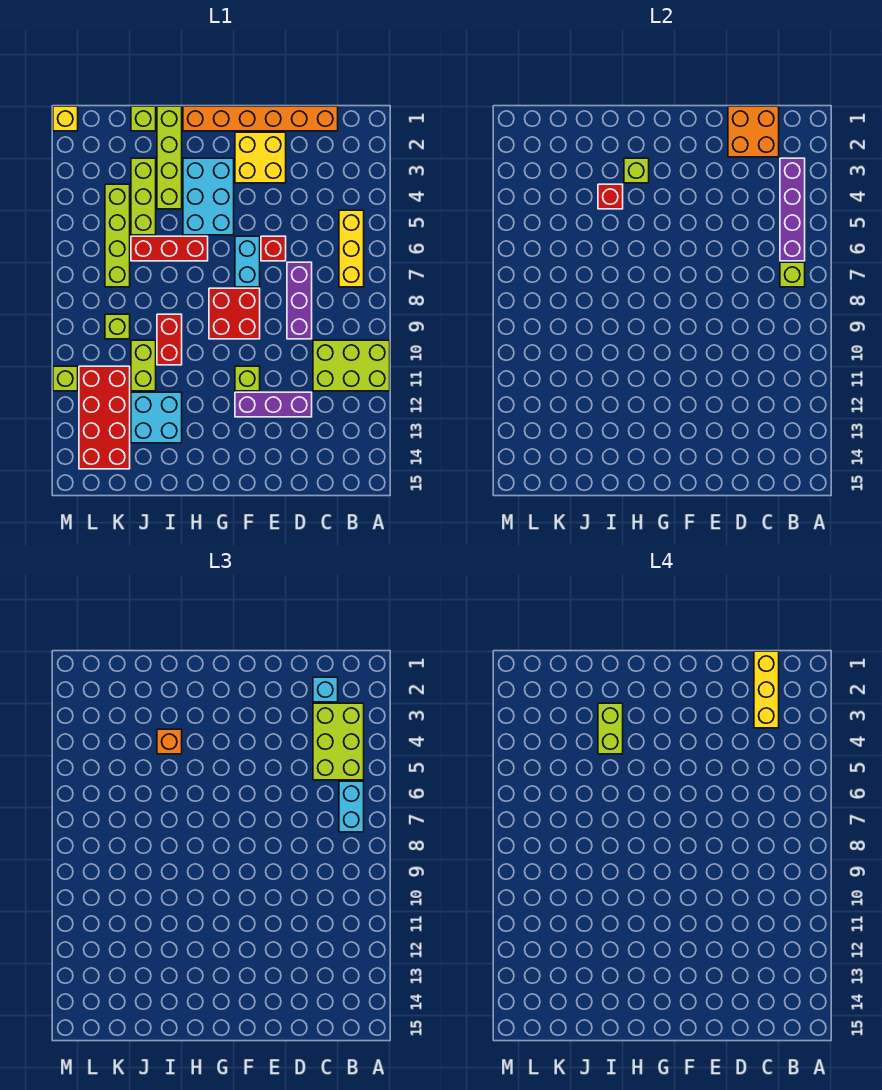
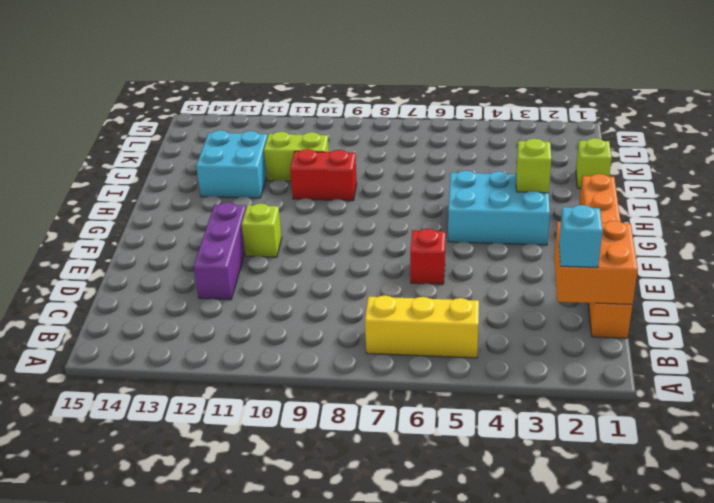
none -> lime brick A10:C11 level 1
none -> purple brick D7:D9 level 1
none -> yellow brick E2:F3 level 1
none -> cyan brick F6:F7 level 1

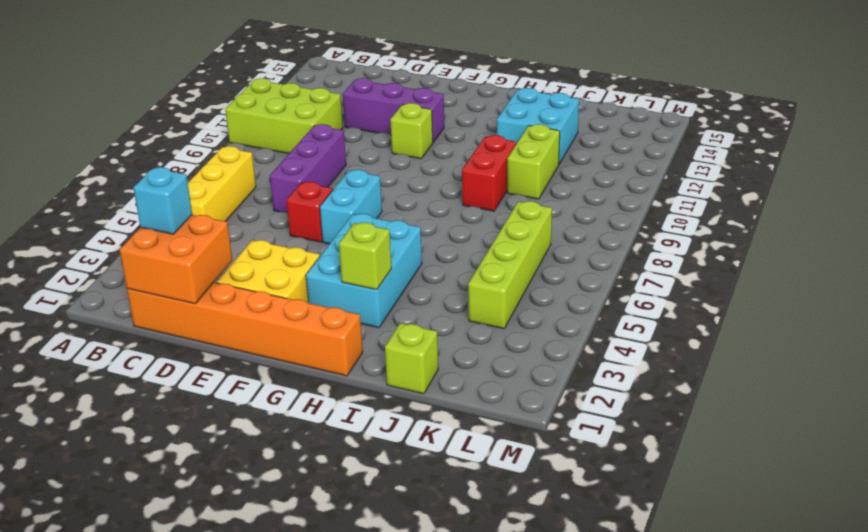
none -> red brick F8:G9 level 1
none -> red brick H6:J6 level 1
none -> lime brick I1:I4 level 1
none -> lime brick J3:J5 level 1

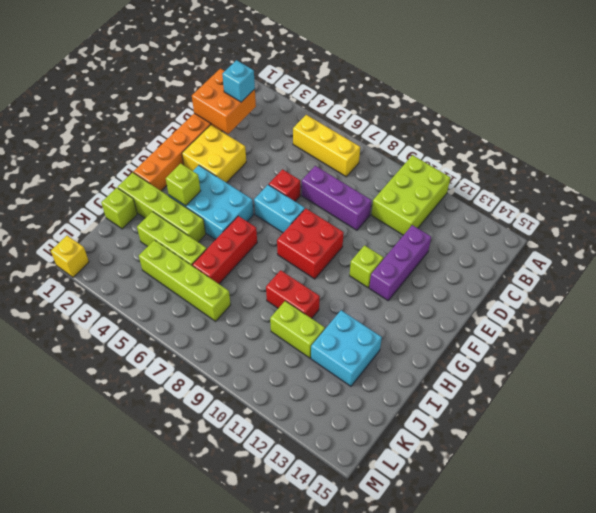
none -> lime brick K9 level 1
none -> red brick K11:L14 level 1
none -> lime brick M11 level 1
none -> purple brick B3:B6 level 2

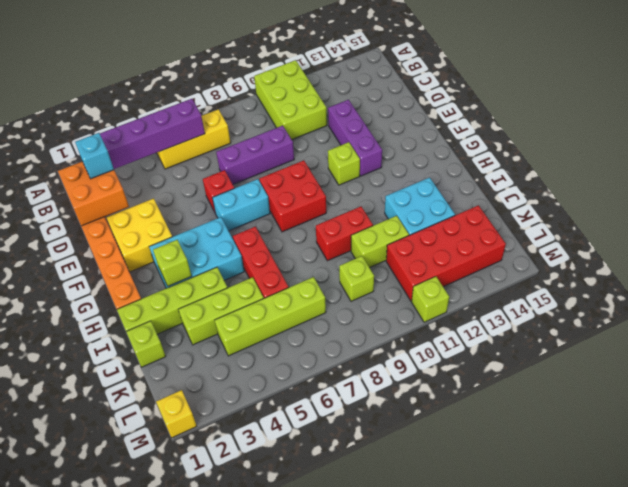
none -> lime brick B7 level 2
none -> red brick I4 level 2
none -> lime brick B3:C5 level 3
none -> cyan brick B6:B7 level 3

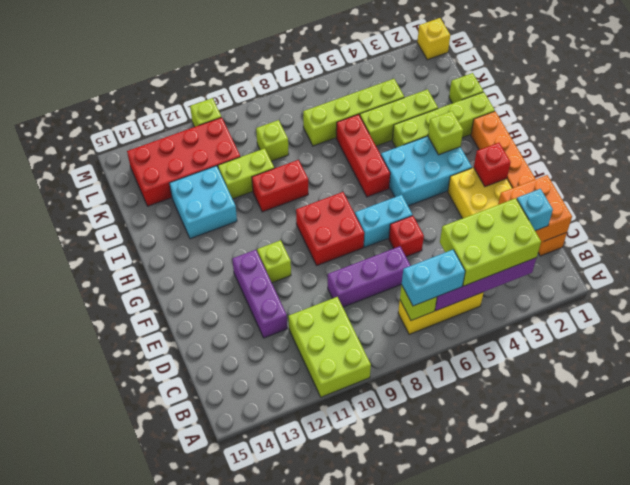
red brick F2 level 2 -> red brick I4 level 2
none -> orange brick I4 level 3
none -> yellow brick C1:C3 level 4
none -> lime brick I3:I4 level 4

